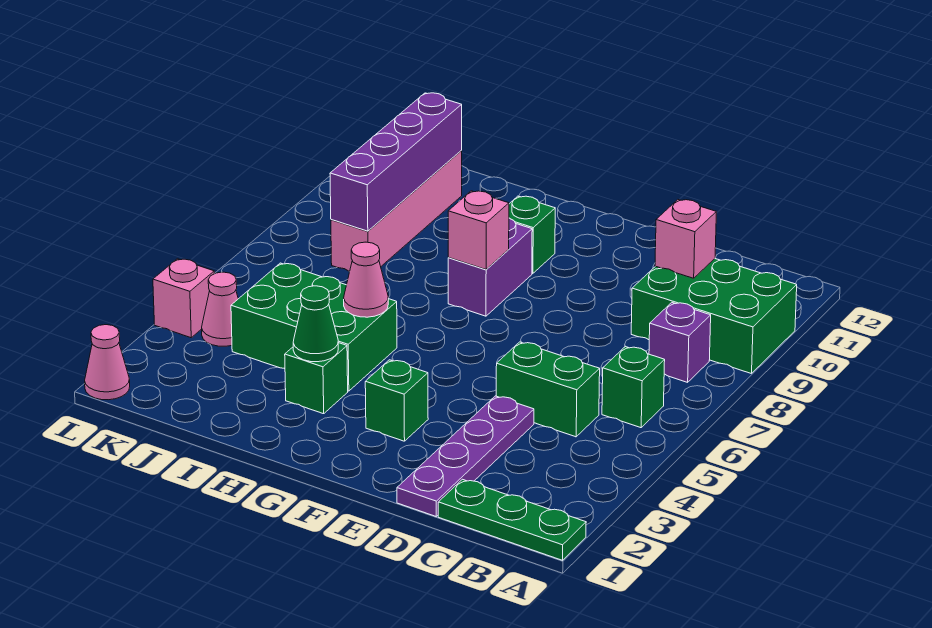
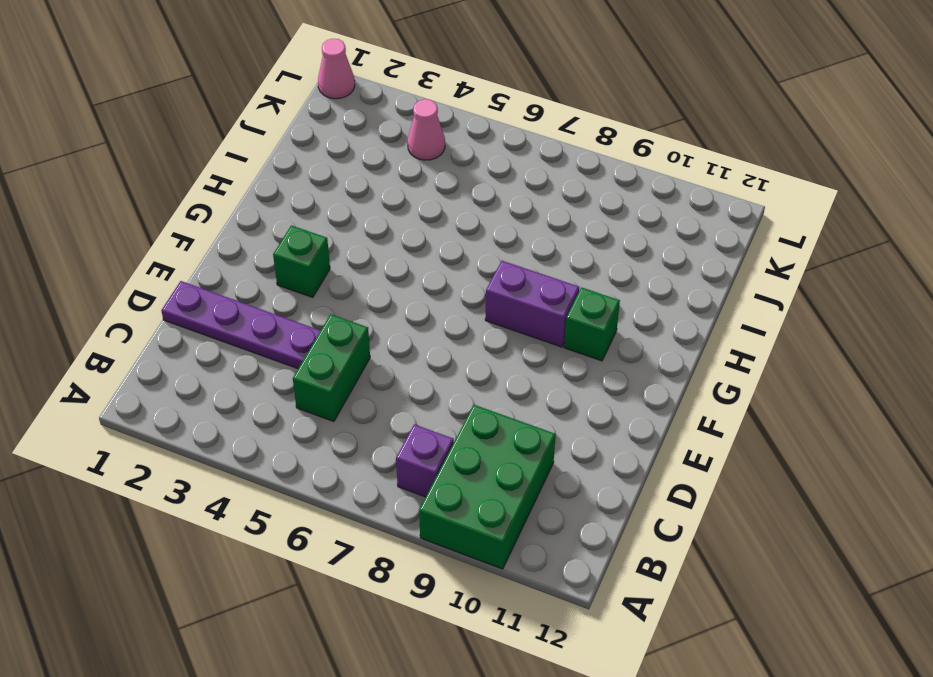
none -> green plate A1:C1 level 1
none -> green brick B6 level 1
none -> green brick H3 level 1

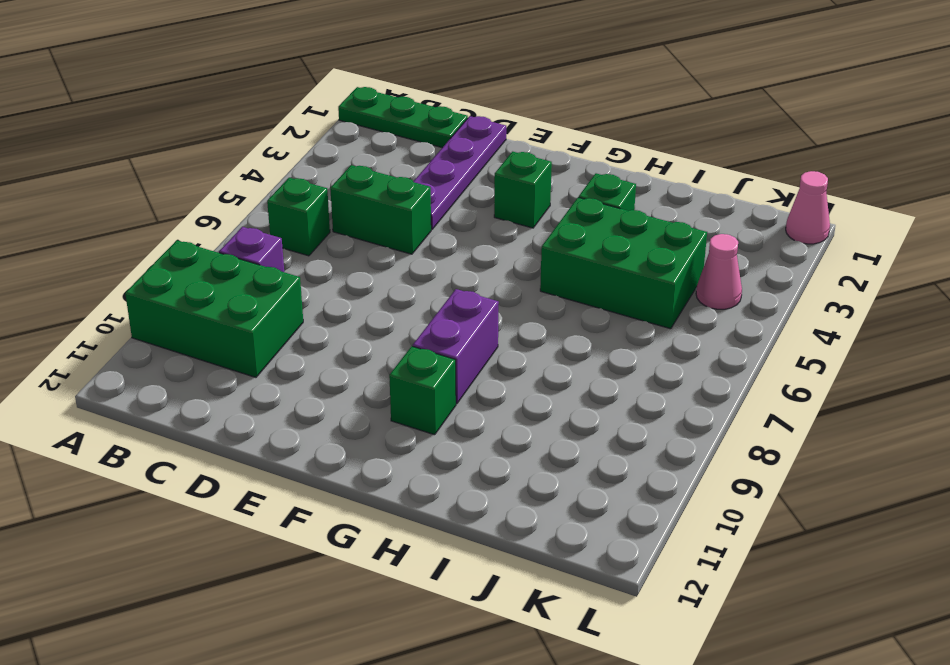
none -> pink brick J8:J11 level 1
none -> pink brick L4 level 1
none -> pink brick C10 level 2

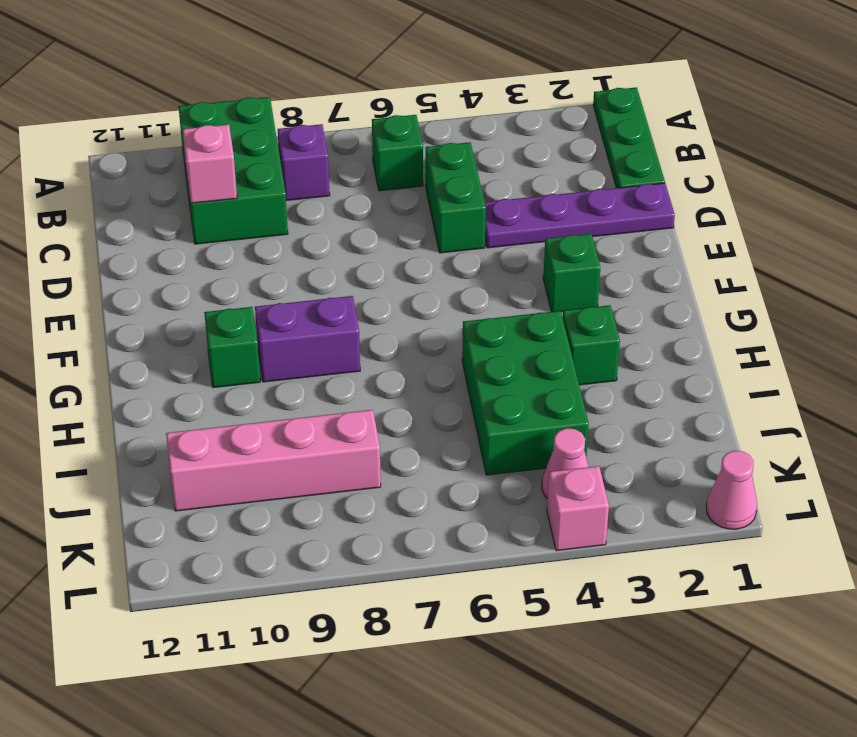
none -> pink brick G8 level 2
none -> green cone H3 level 2
none -> pink cone H5 level 2

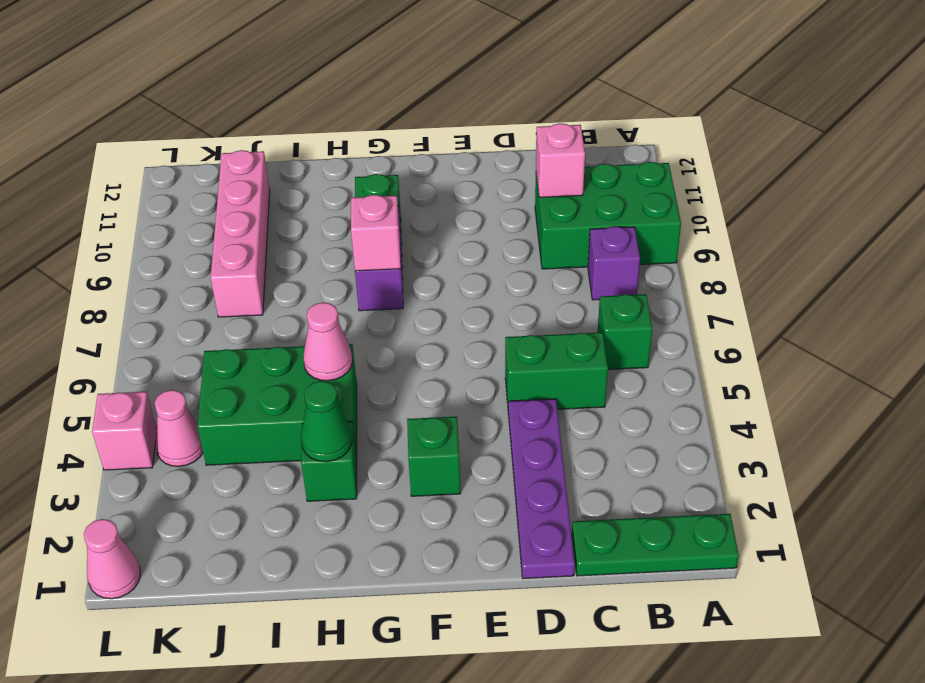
none -> purple brick J8:J11 level 2

